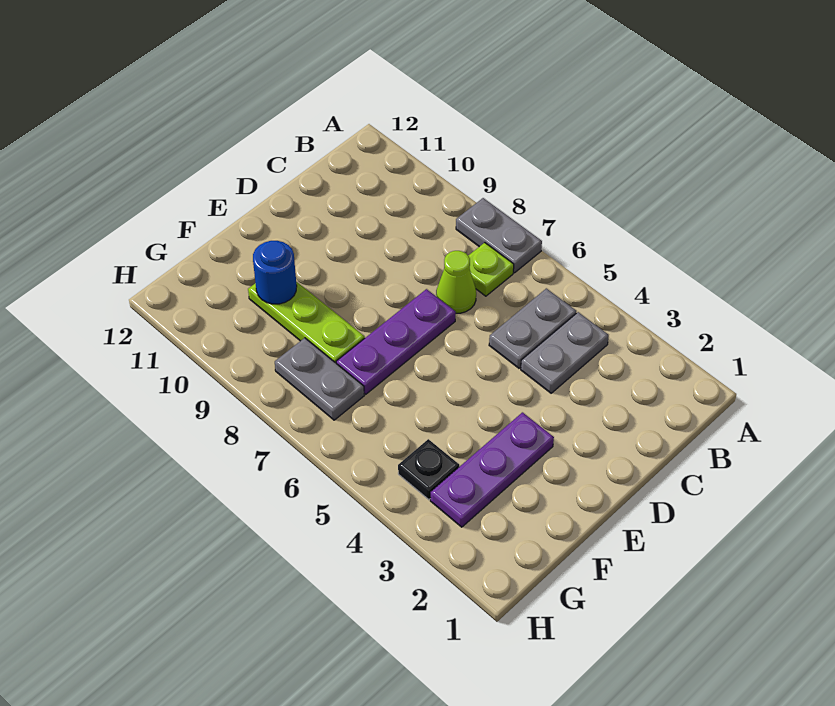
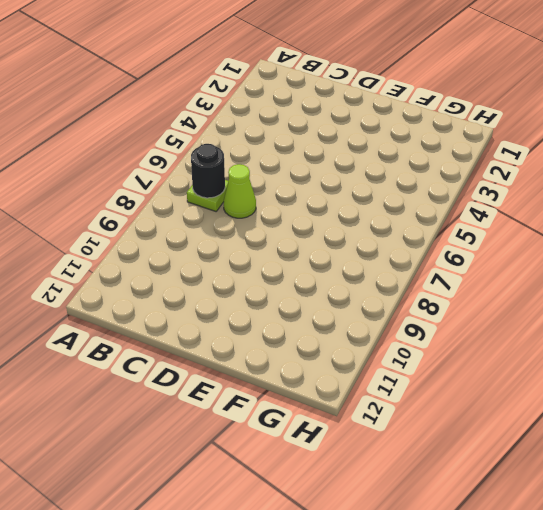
black round brick B7 level 2 -> none
none -> grey plate A7:A8 level 1
none -> grey plate B4:C4 level 1

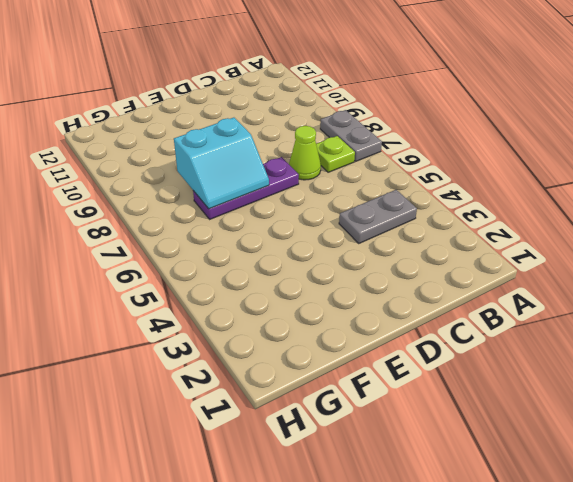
cyan slope E7:F8 level 2 top 8 -> none
none -> grey plate B5:C5 level 1
none -> purple plate E3:G3 level 1

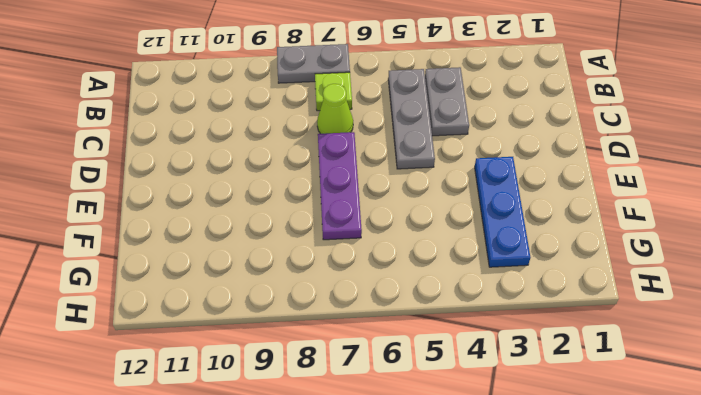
grey plate B5:D5 level 1 -> grey plate B5:C5 level 1
blue plate E3:G3 level 1 -> purple plate E3:G3 level 1
none -> lime plate F8:F10 level 1
none -> black plate G4 level 1

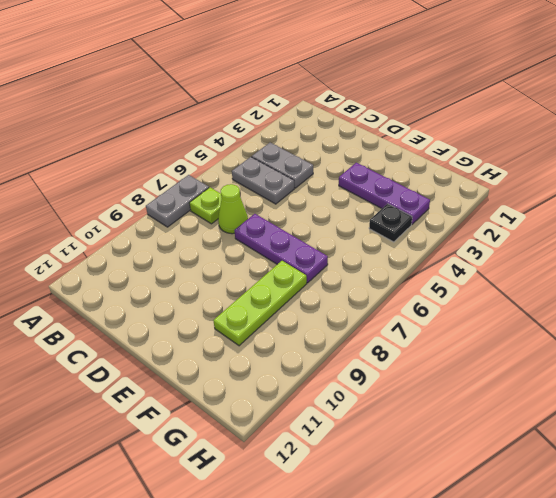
none -> grey plate G7:G8 level 1
none -> blue round brick F10 level 2

